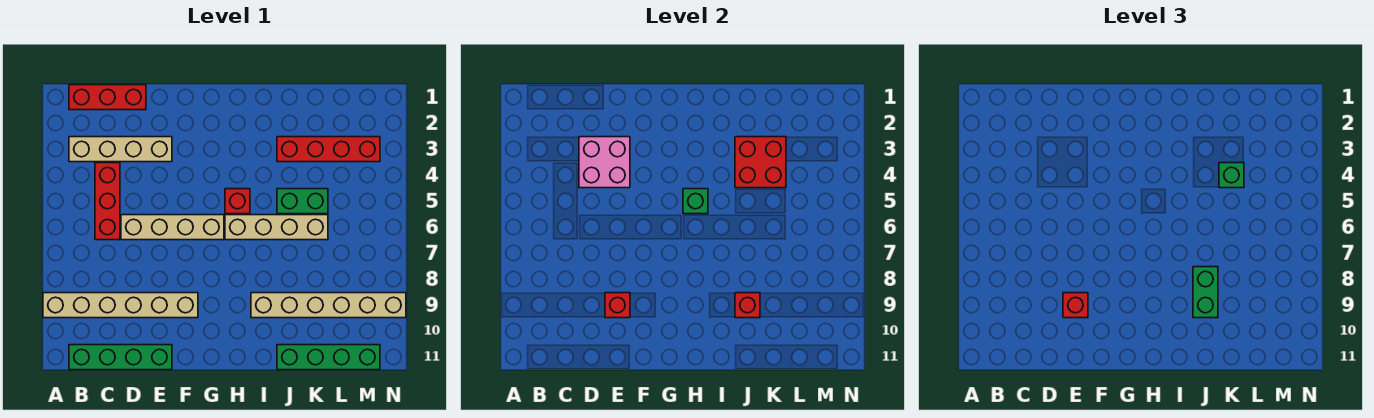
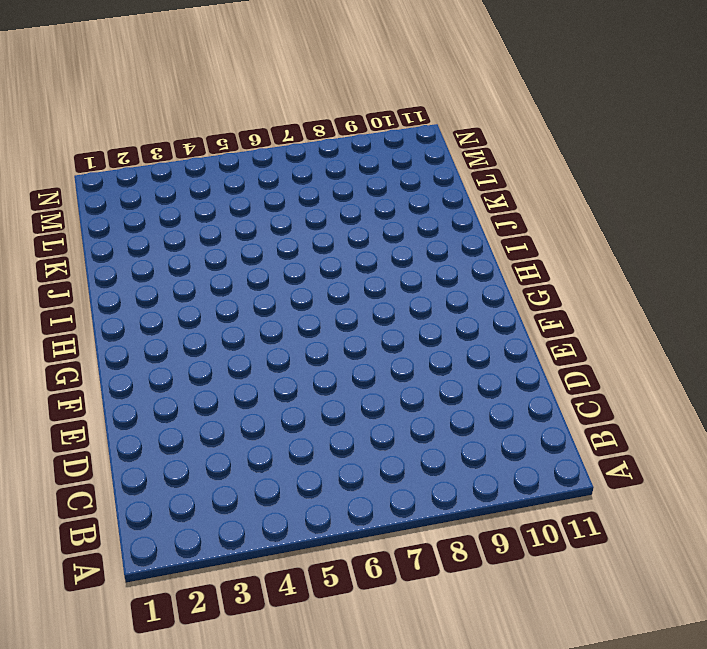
none -> tan brick A9:F9 level 1
none -> red brick B1:D1 level 1
none -> tan brick B3:E3 level 1

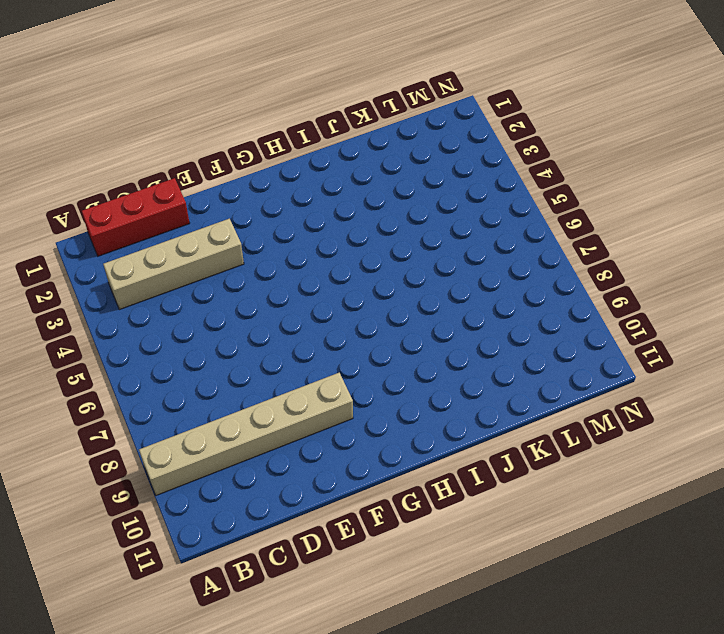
none -> green brick B11:E11 level 1
none -> red brick C4:C6 level 1
none -> tan brick D6:G6 level 1

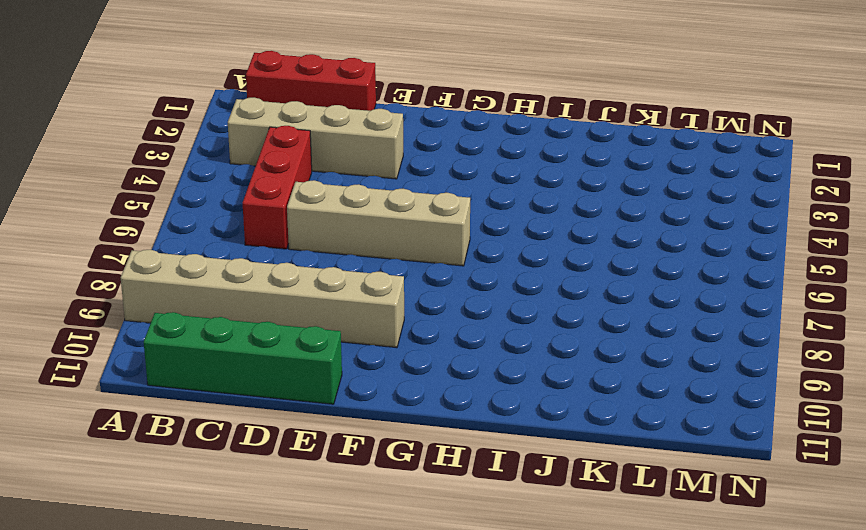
none -> red brick H5 level 1
none -> tan brick H6:K6 level 1
none -> tan brick I9:N9 level 1

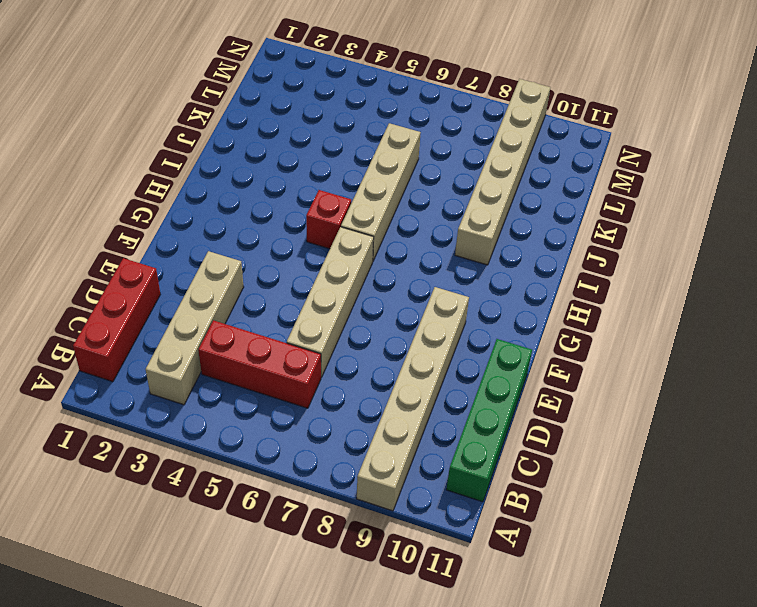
none -> red brick J3:M3 level 1
none -> green brick J5:K5 level 1
none -> green brick J11:M11 level 1

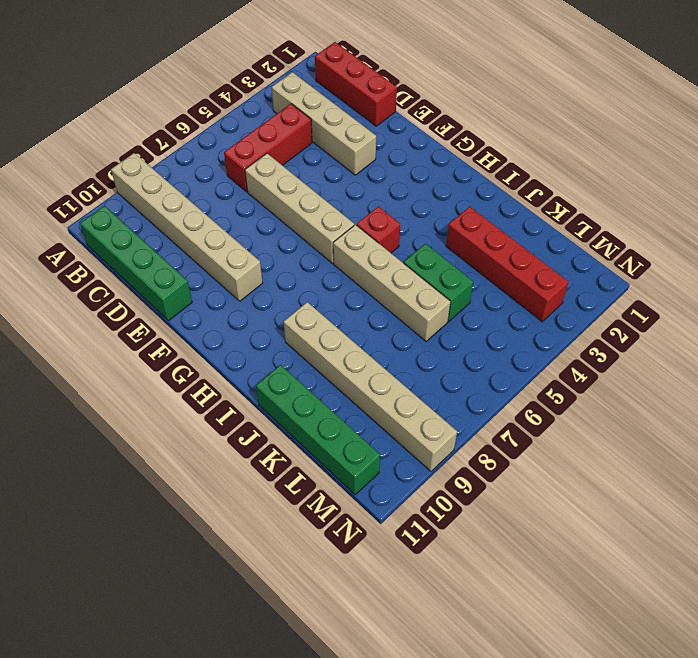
none -> pink brick D3:E4 level 2
none -> red brick E9 level 2
none -> green brick H5 level 2

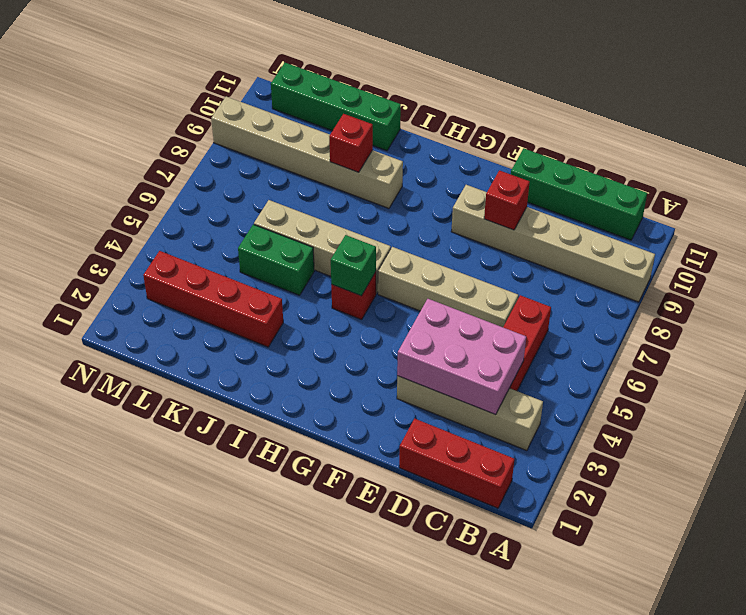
pink brick C3:E4 level 2 -> pink brick D3:E4 level 2
none -> red brick J3:K4 level 2
none -> red brick E9 level 3
none -> green brick J8:J9 level 3

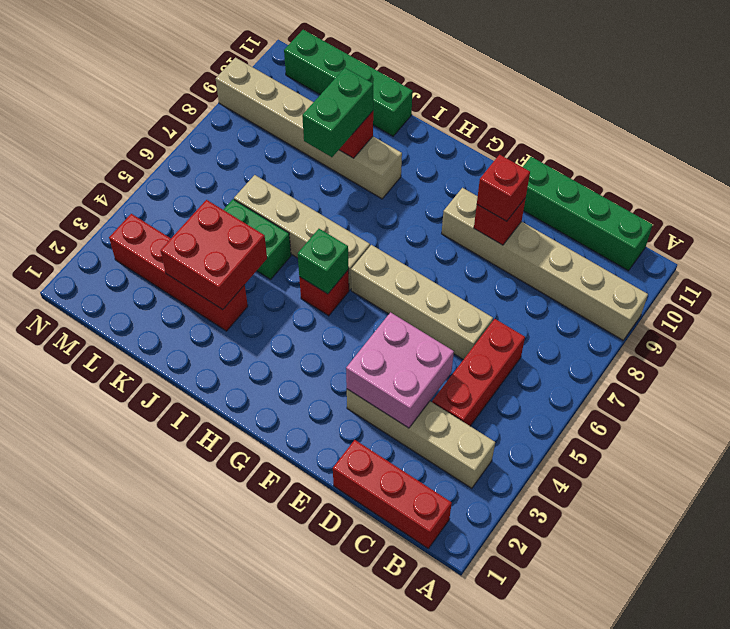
none -> green brick K4 level 3

